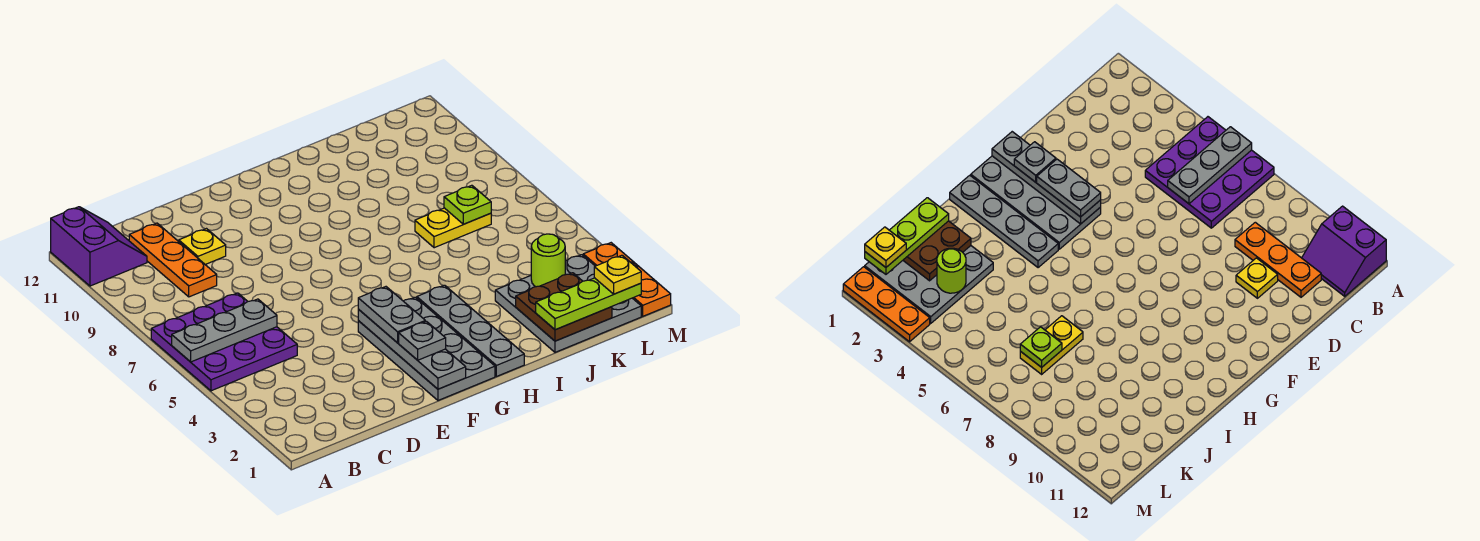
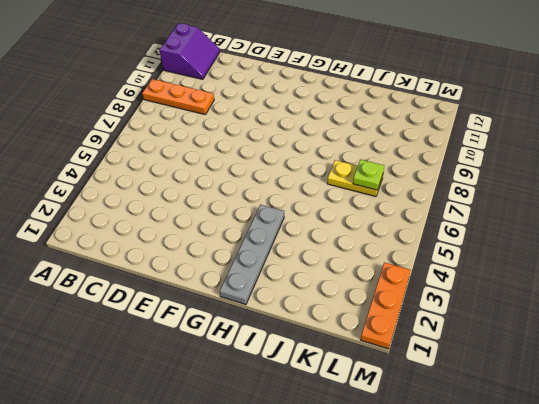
orange plate A9:C9 level 1 -> orange plate C9:C11 level 1
none -> purple plate A5:C7 level 1
none -> yellow plate D10 level 1
none -> grey plate F1:G4 level 1

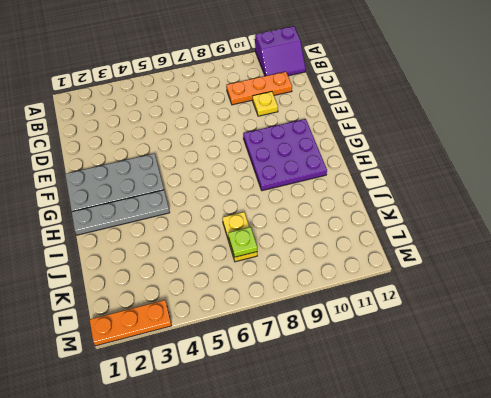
purple plate F9:H11 level 1 -> purple plate A5:C7 level 1
none -> grey plate J1:L3 level 1
none -> grey plate A6:C6 level 2
none -> grey plate F1:F4 level 2

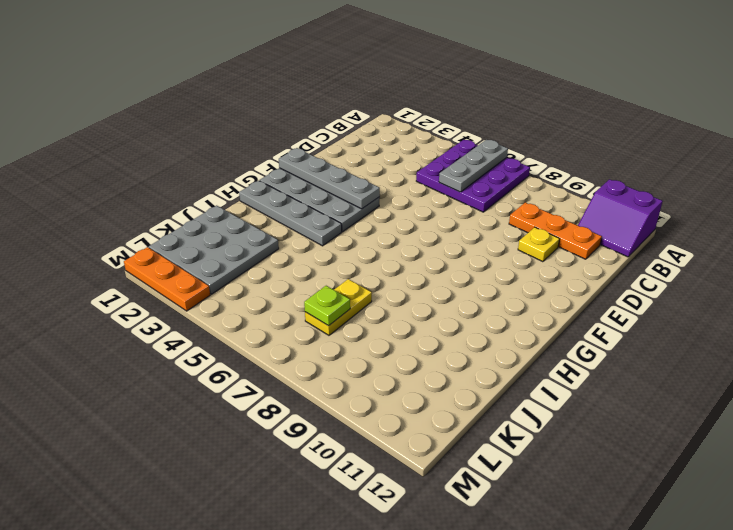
none -> brown plate J1:K2 level 2
none -> lime round brick K3 level 2
none -> grey plate F2 level 3

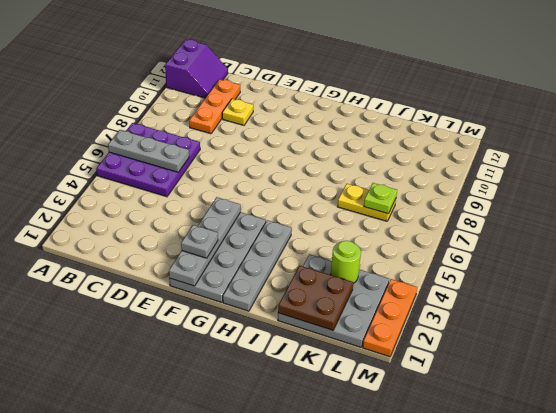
none -> grey plate F3:F4 level 3
none -> lime plate J1:L1 level 3
none -> yellow plate L1 level 4

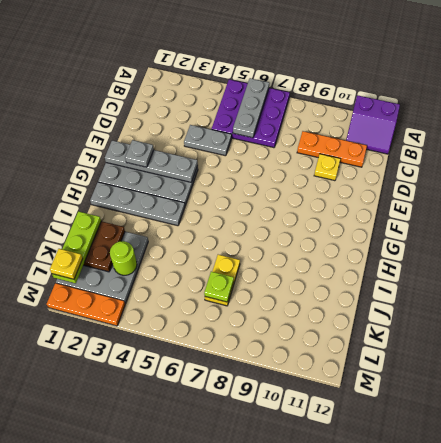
grey plate D4:D5 level 1 -> grey plate F3:F4 level 3

